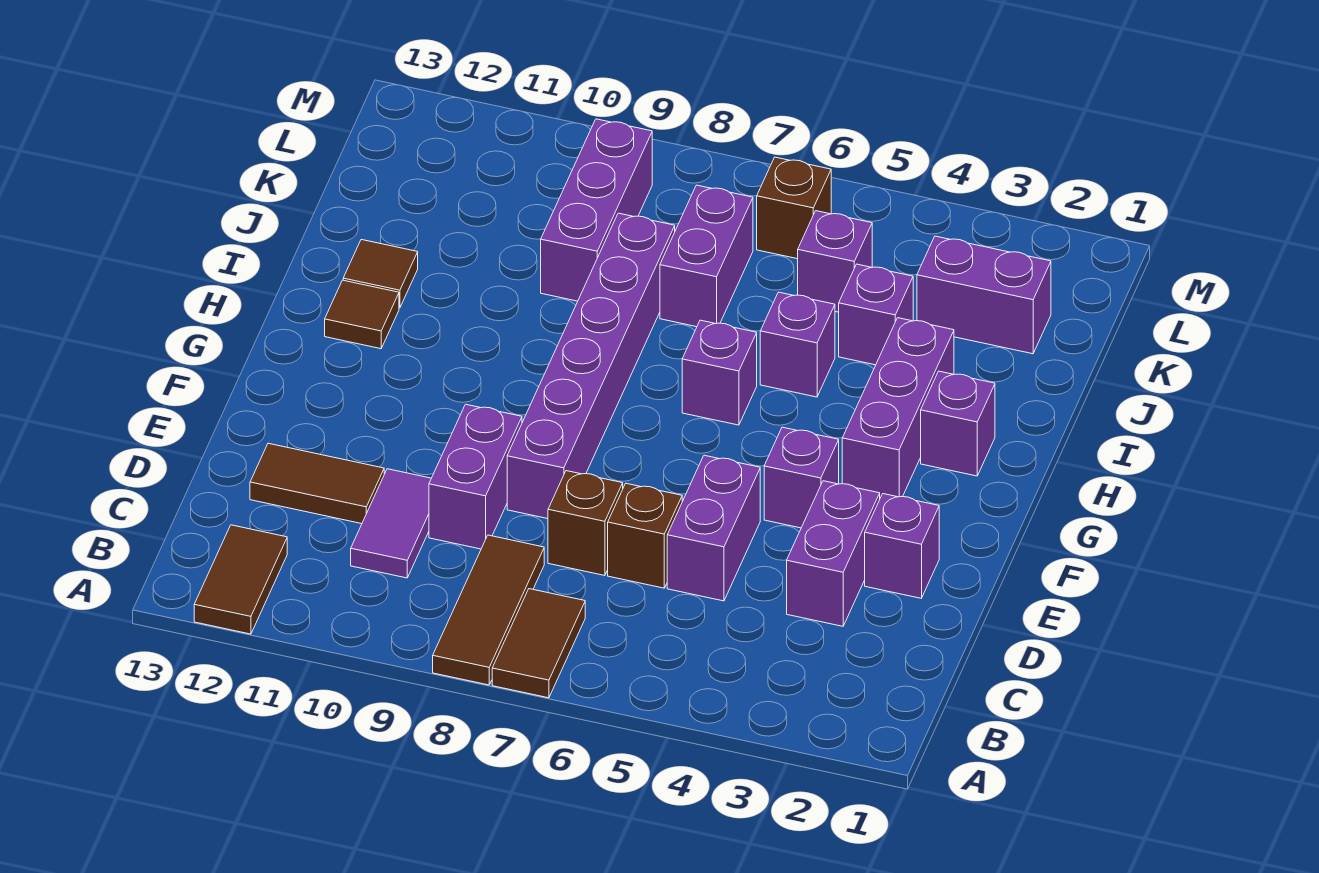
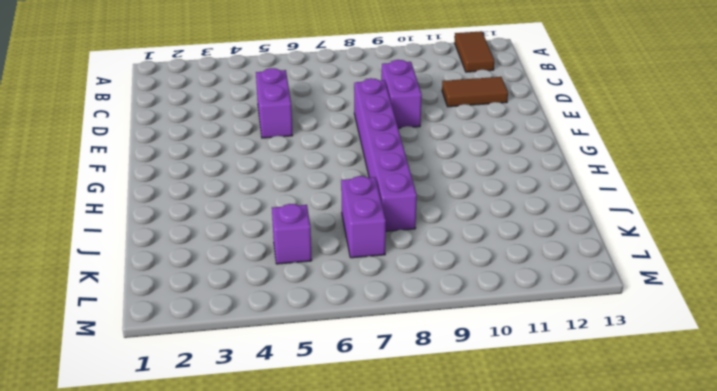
none -> brown tile A7:B7 level 1
none -> brown tile A8:C8 level 1
none -> purple tile C10:D10 level 1

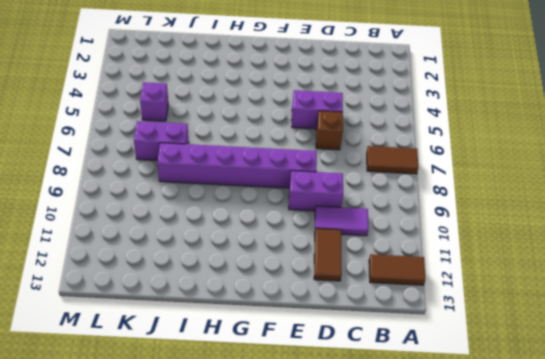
none -> brown tile A8:C8 level 1
none -> purple brick D3:E3 level 1
none -> brown brick D7 level 1

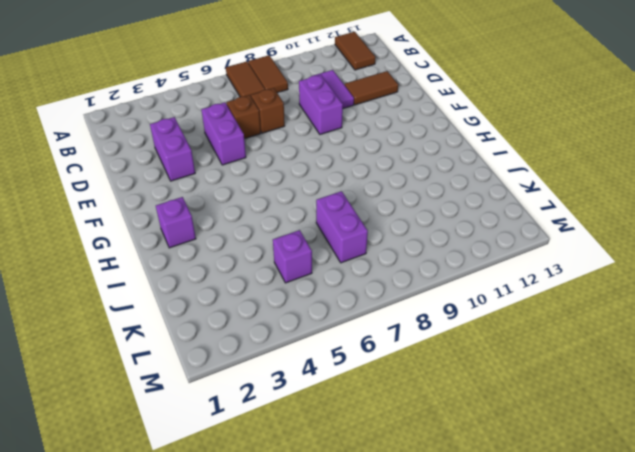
brown tile A8:B8 level 1 -> brown tile A8:C8 level 1
none -> purple brick E2 level 1
none -> purple brick E8:J8 level 1
none -> purple brick F4 level 1

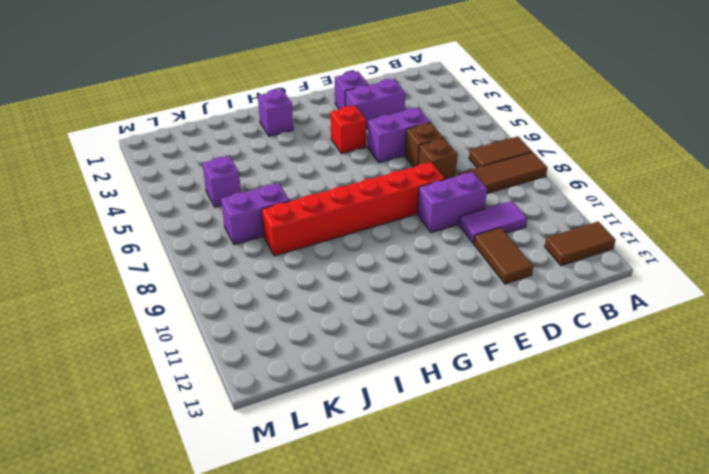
red brick E8:J8 level 1 -> purple brick E8:J8 level 1
red brick F4 level 1 -> purple brick F4 level 1
none -> purple brick G3:I3 level 1
none -> purple brick H6 level 1
none -> brown tile H12 level 1

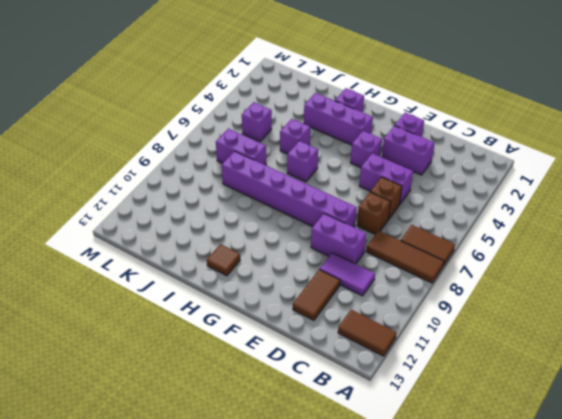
none -> brown tile I12 level 1
none -> purple brick J4 level 1
none -> purple brick J9:L9 level 1

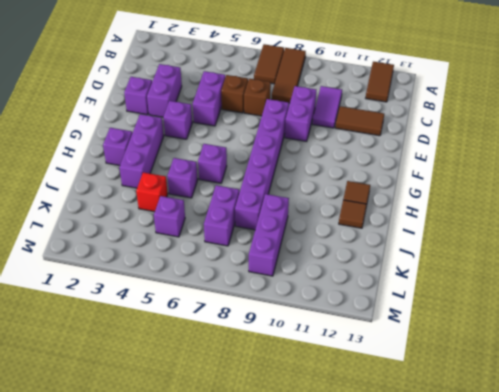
red brick J4 level 1 -> purple brick J4 level 1
none -> purple brick K2:K3 level 1
none -> brown brick L6 level 1

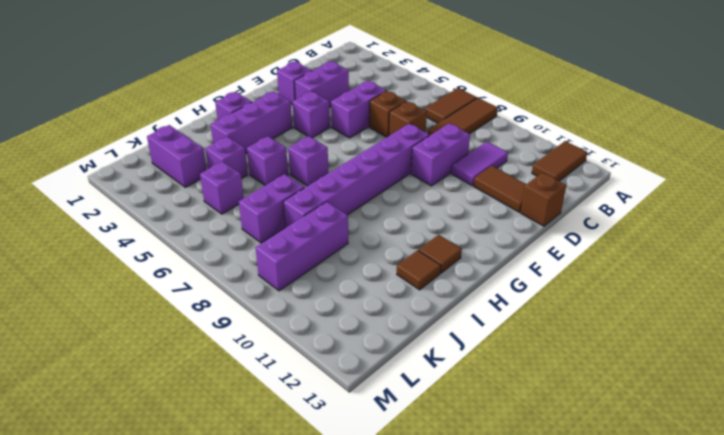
brown brick D13 level 1 -> brown brick L6 level 1

